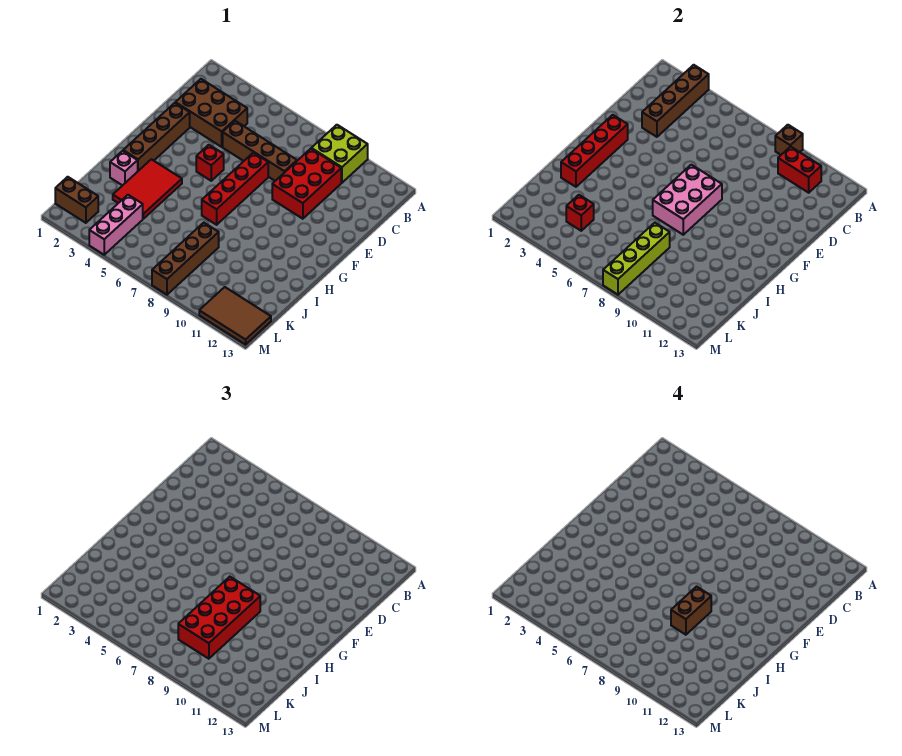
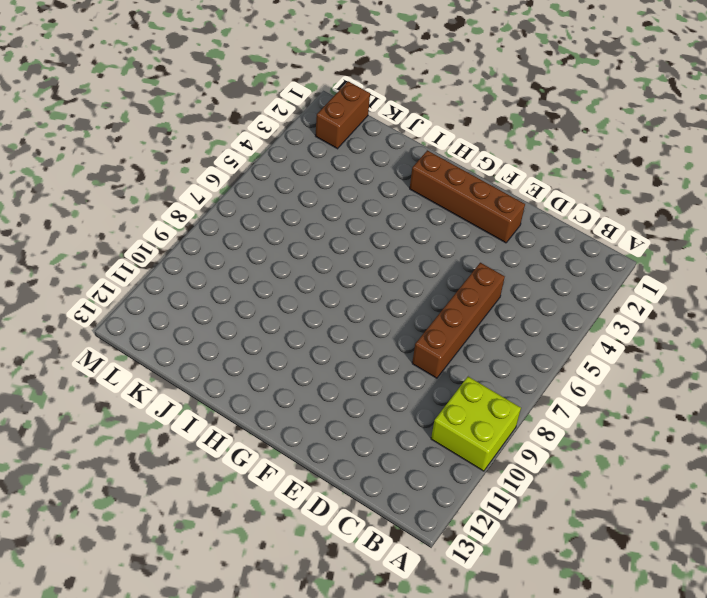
none -> brown brick C2:D4 level 1
none -> red brick C9:E10 level 1
none -> red brick E7:H7 level 1

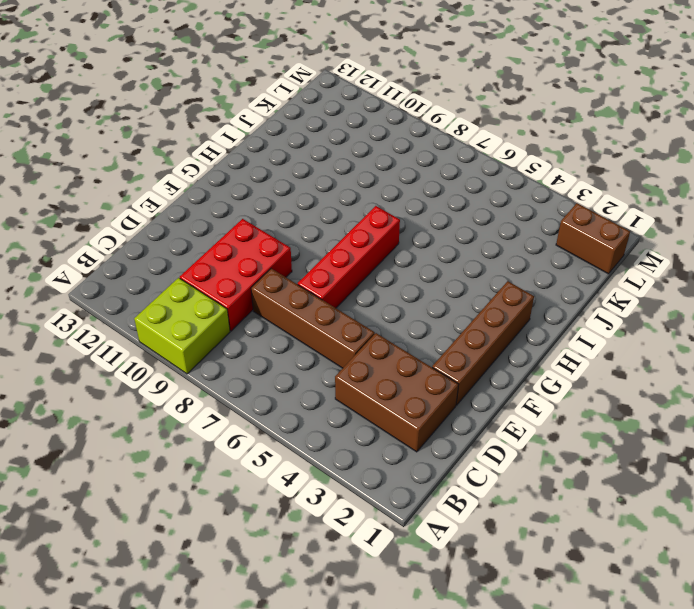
none -> red brick F5 level 1
none -> red tile H3:J4 level 1
none -> pink brick I2 level 1

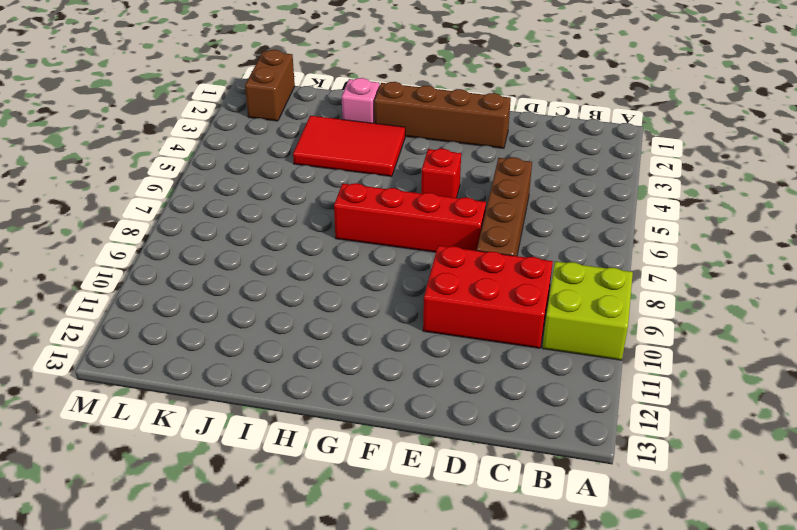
none -> brown brick C2:D4 level 1
none -> brown brick J8:M8 level 1
none -> pink brick K4:M4 level 1

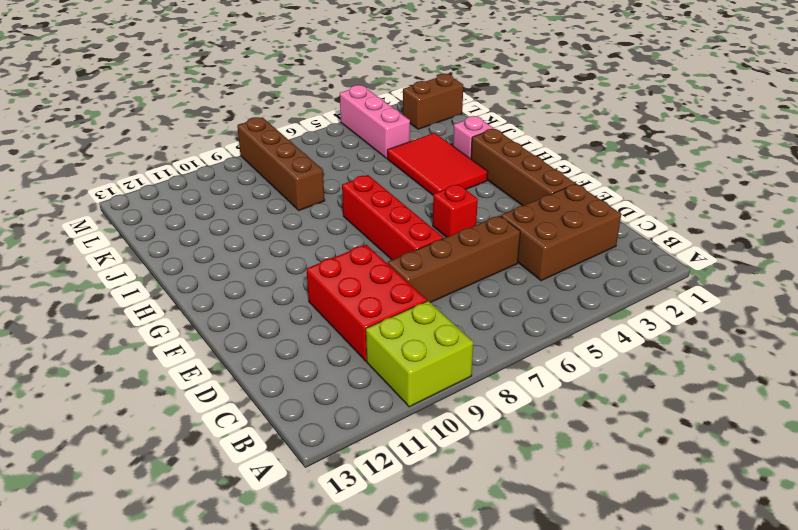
none -> brown tile L11:M13 level 1
none -> brown brick A3:D3 level 2
none -> brown brick A9 level 2

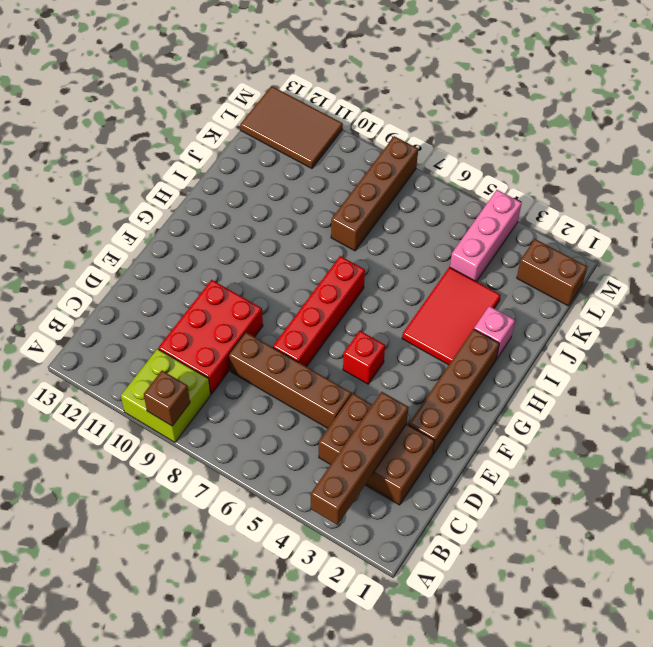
none -> red brick B10:B11 level 2
none -> red brick F2:I2 level 2
none -> pink brick F7:H8 level 2

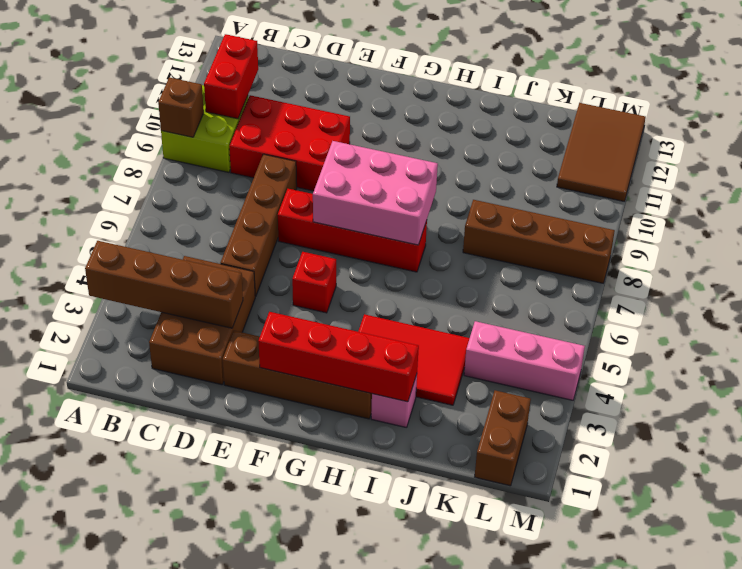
none -> lime brick J8:M8 level 2
none -> red brick K4 level 2
none -> red brick H8:K9 level 3

